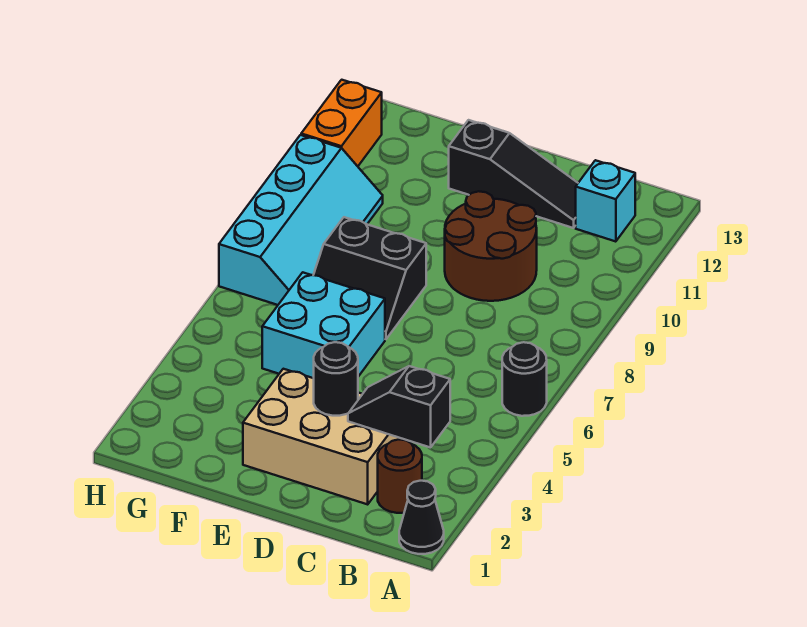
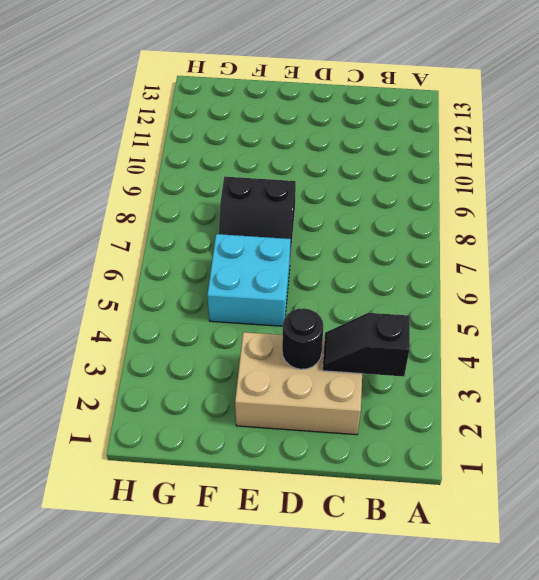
none -> black cone A1 level 1
none -> black round brick A6 level 1
none -> brown round brick B2 level 1

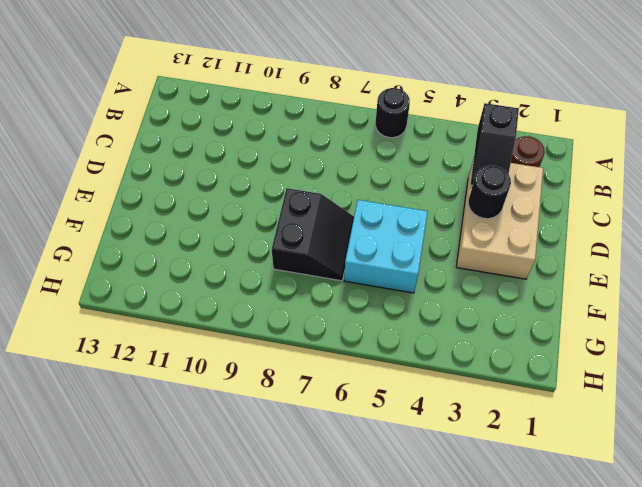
none -> black cone A1 level 1
none -> cyan brick B12 level 1
none -> brown round brick C9:D10 level 1

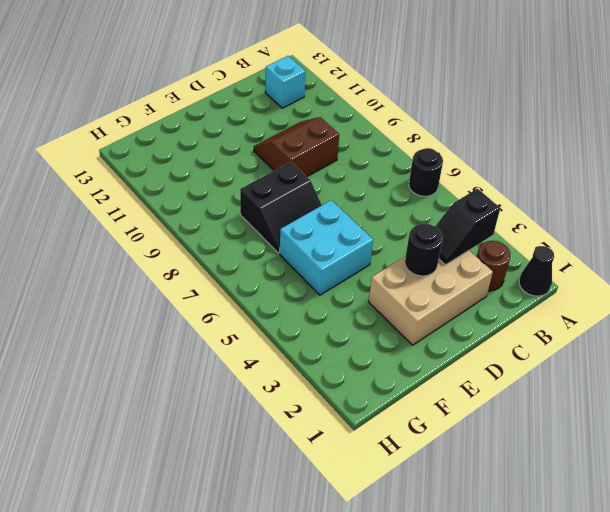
brown slope C9:D10 level 1 top 9 -> brown round brick C9:D10 level 1
none -> black slope C12:E12 level 1 top E
none -> cyan slope G7:H10 level 1 top H
none -> orange brick H11:H12 level 1

